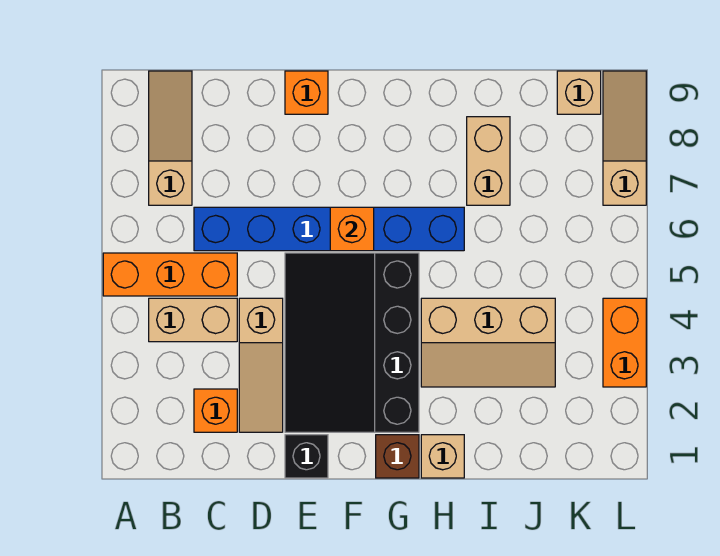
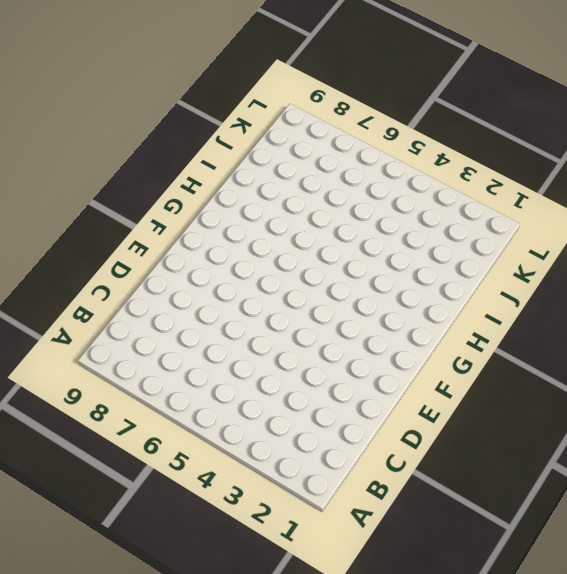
none -> orange brick A5:C5 level 1
none -> tan brick B4:C4 level 1
none -> tan slope B7:B9 level 1 top 7

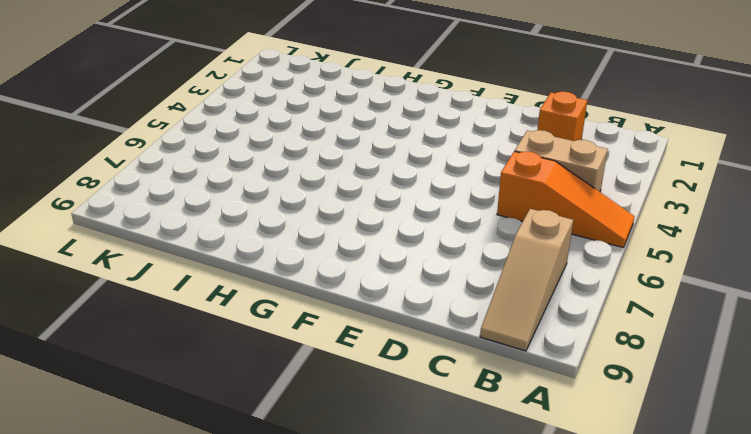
orange slope A5:C5 level 1 top C -> orange brick A5:C5 level 1
none -> blue brick C6:H6 level 1
none -> tan slope D2:D4 level 1 top 4
none -> black brick E1 level 1

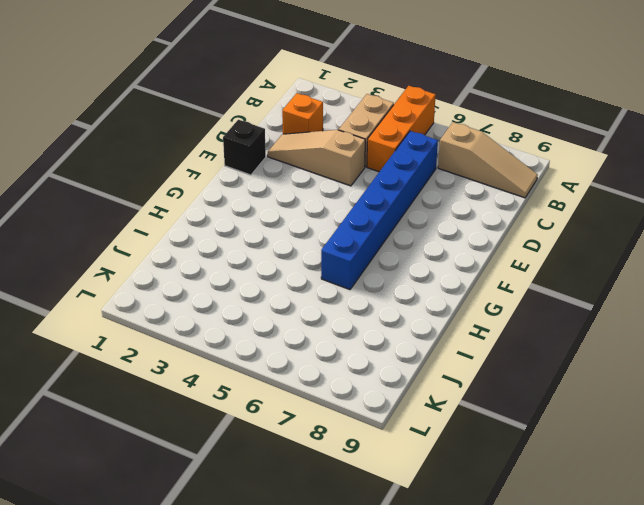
none -> black slope E2:G5 level 1 top G
none -> orange brick E9 level 1
none -> brown brick G1 level 1

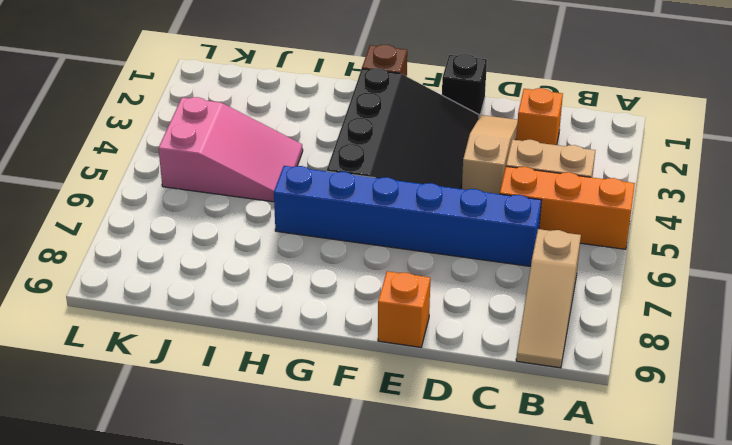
pink slope I4:K5 level 1 top K -> tan slope H3:J4 level 1 top 4
none -> tan brick H1 level 1
none -> tan brick I7:I8 level 1
none -> tan brick K9 level 1

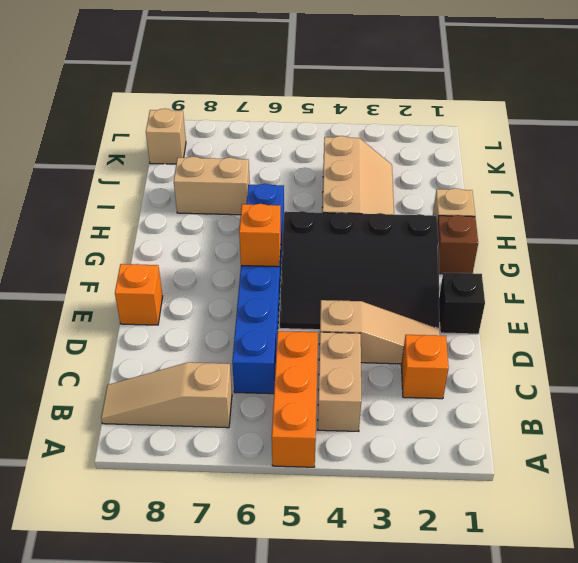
none -> orange brick L3:L4 level 1
none -> tan slope L7:L9 level 1 top 7

